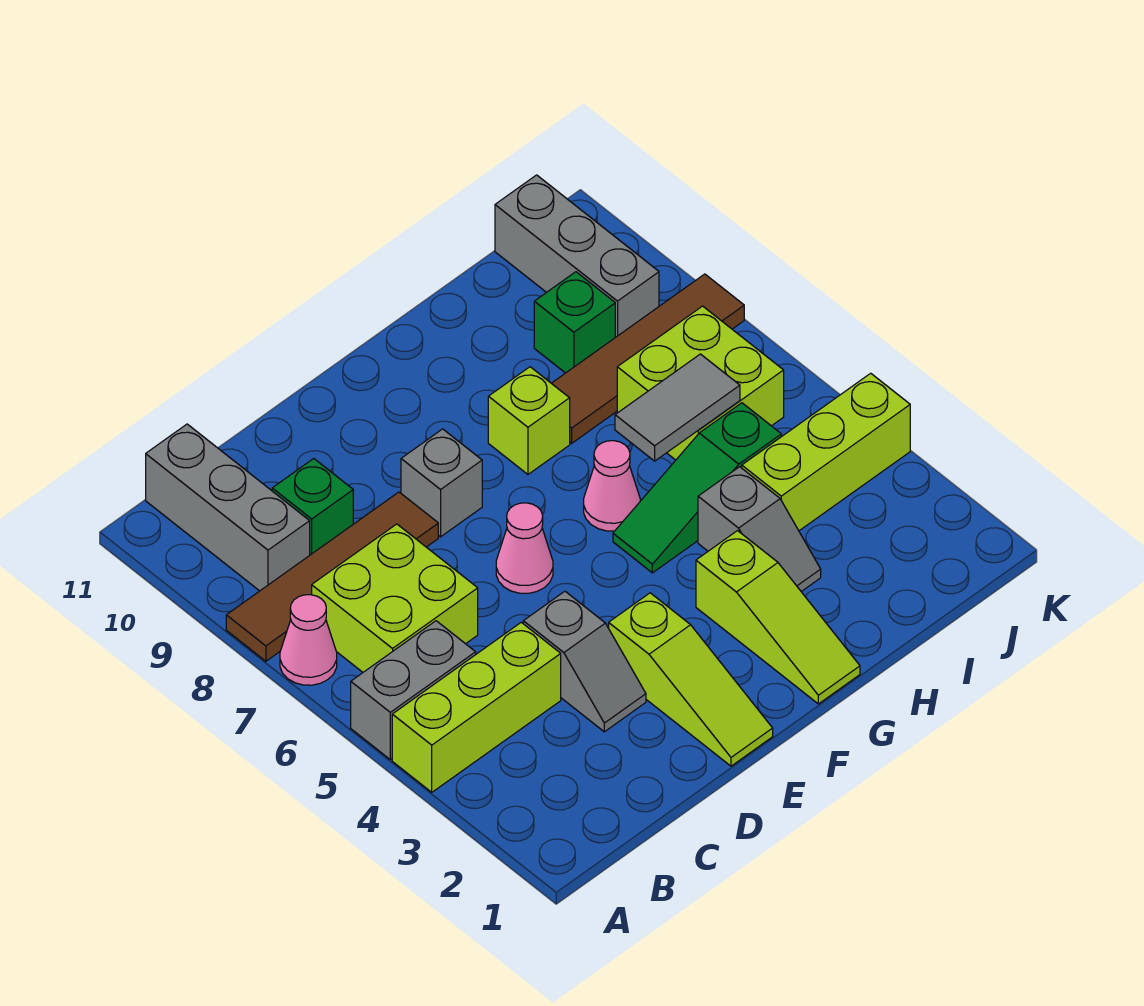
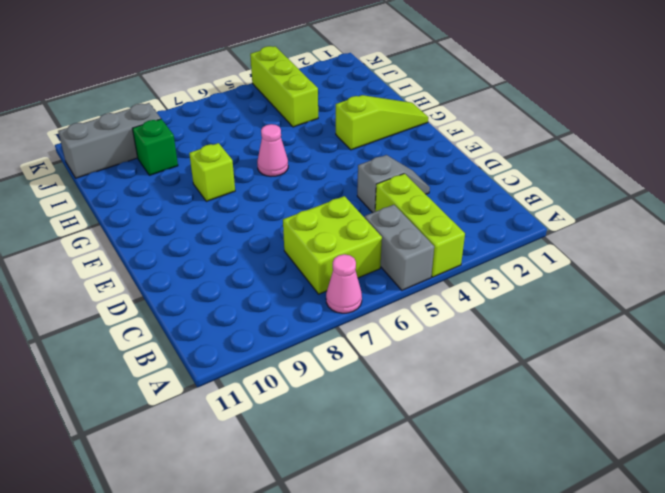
none -> brown tile A8:D8 level 1
none -> grey brick B9:B11 level 1
none -> green brick C9 level 1

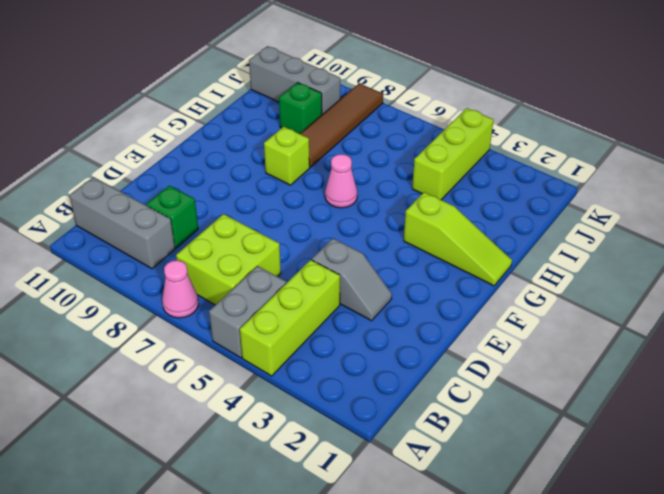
none -> brown tile A8:D8 level 1
none -> lime slope E1:E3 level 1 top 3
none -> pink cone E6 level 1

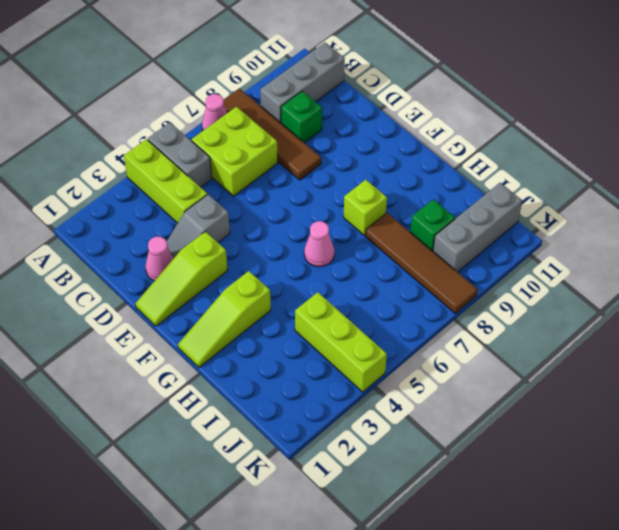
pink cone D2 level 1 -> pink cone E6 level 1
none -> grey brick E8 level 1
none -> green slope G5:I5 level 1 top I
none -> grey slope H3:H4 level 1 top 4

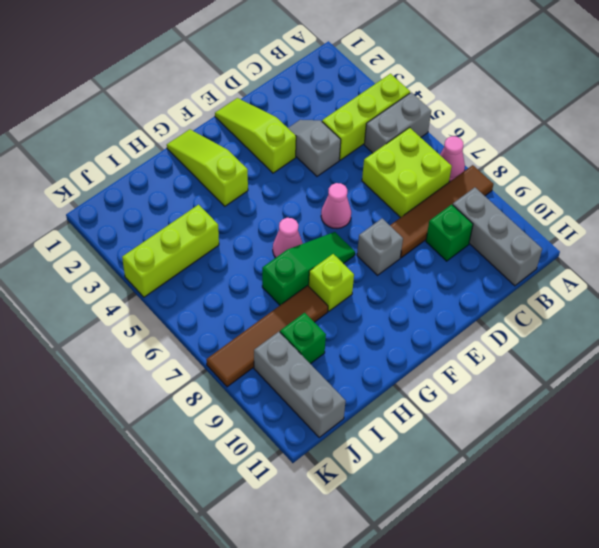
green slope F7:H7 level 1 top H -> green slope G5:I5 level 1 top I
none -> grey slope H3:H4 level 1 top 4
none -> lime brick I6:J7 level 1
none -> grey tile H6:I6 level 2

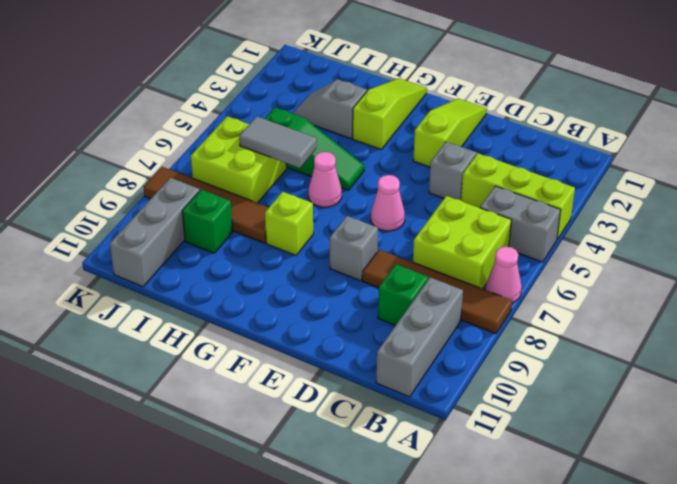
grey slope H3:I3 level 1 top H -> grey slope H3:H4 level 1 top 4
none -> lime brick I4:K4 level 1

